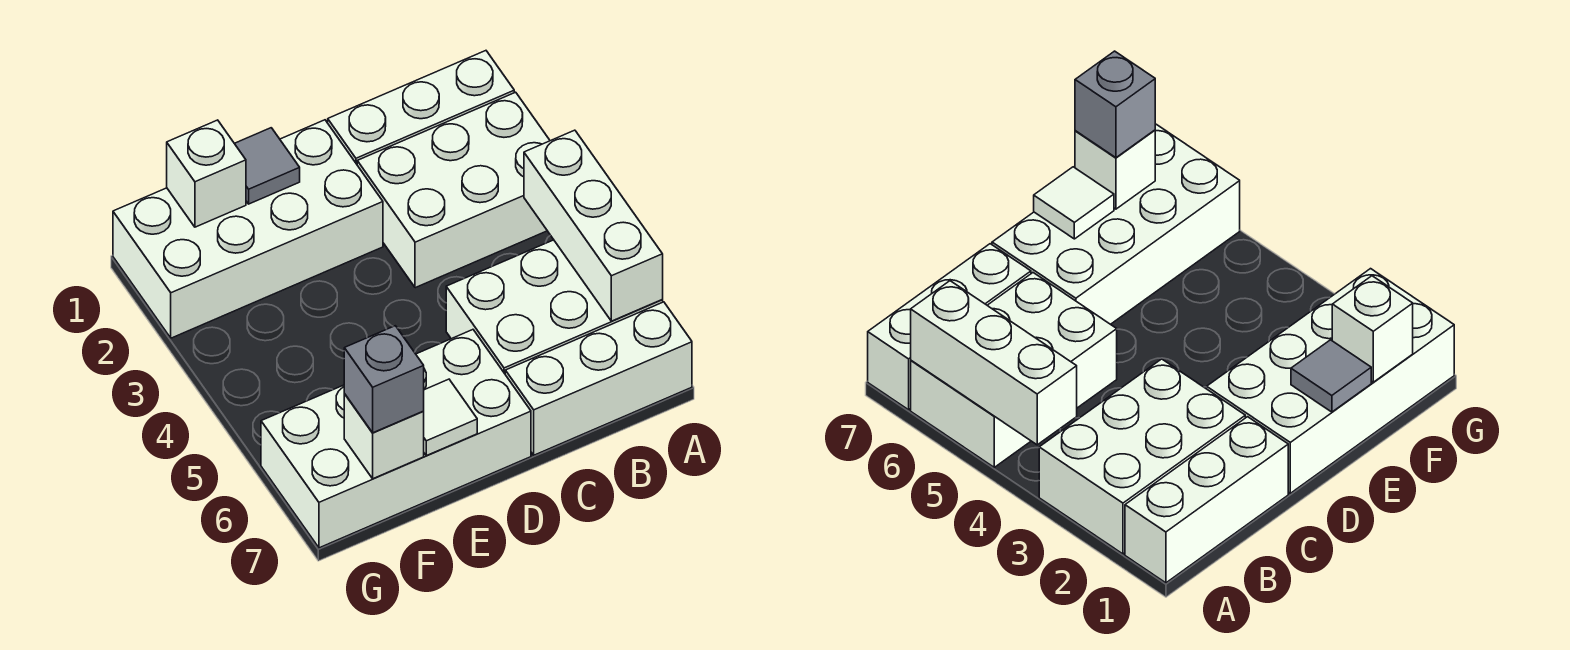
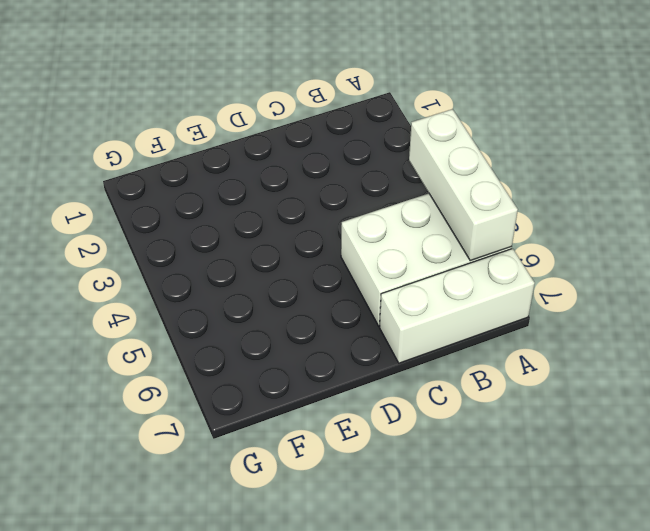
none -> white brick A1:C1 level 1
none -> white brick A2:C3 level 1
none -> white brick D1:G2 level 1

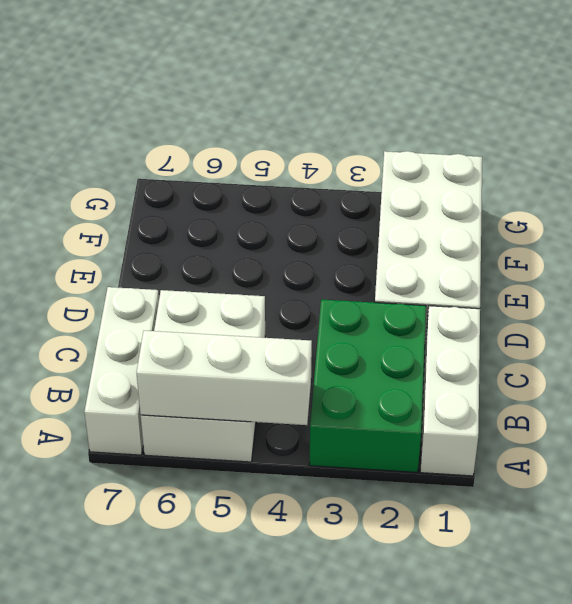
green brick A2:C3 level 1 -> white brick A2:C3 level 1
none -> white brick D6:G7 level 1
none -> grey tile E1 level 2
none -> white tile E7 level 2

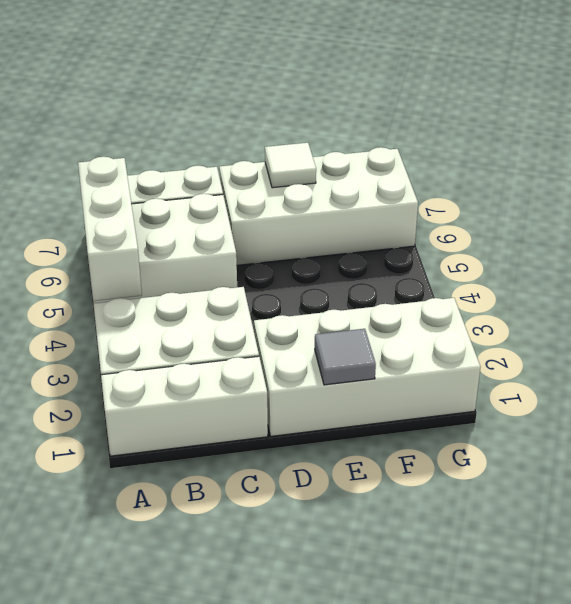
none -> white brick F1 level 2
none -> white brick F7 level 2
none -> grey brick F7 level 3

